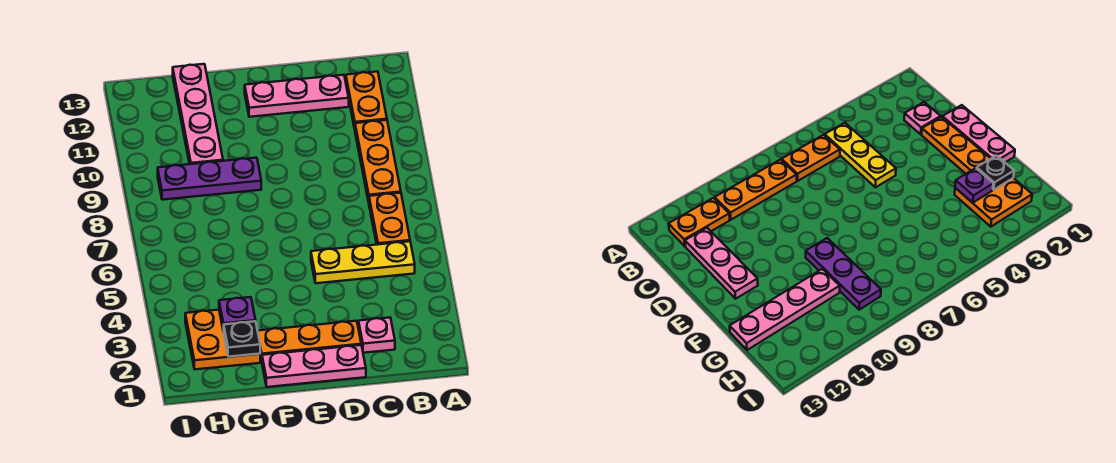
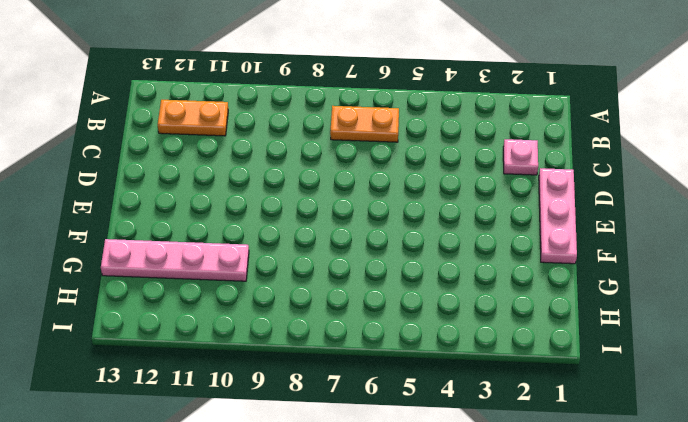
none -> yellow plate B5:D5 level 1
none -> orange plate B8:B10 level 1
none -> pink plate C12:E12 level 1

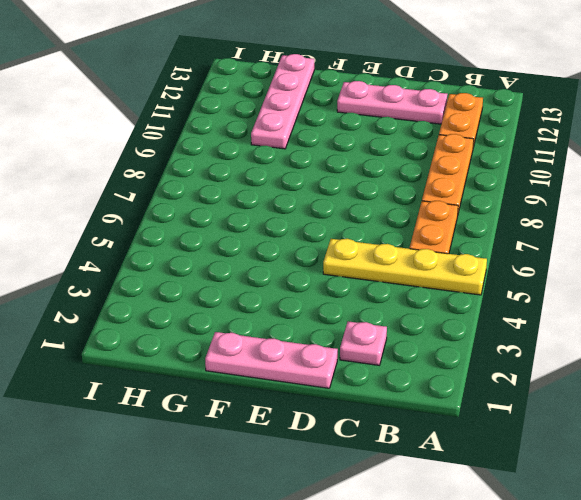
yellow plate A5:D5 level 1 -> yellow plate B5:D5 level 1
none -> orange plate D2:F2 level 1
none -> purple plate F9:H9 level 1
none -> orange plate G2:H3 level 1

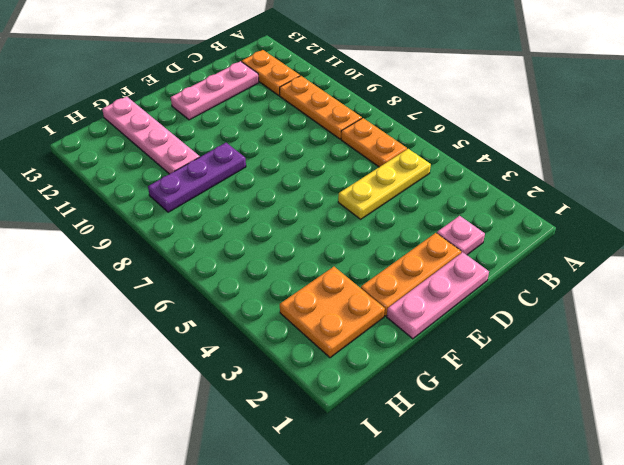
none -> black plate G2 level 2
none -> purple plate G3 level 2

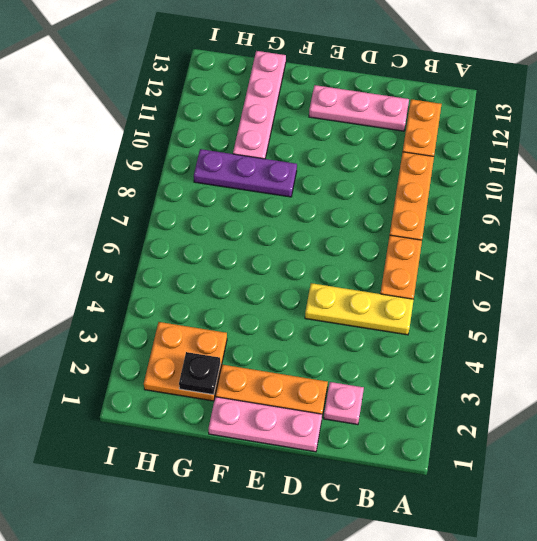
none -> purple plate G3 level 2

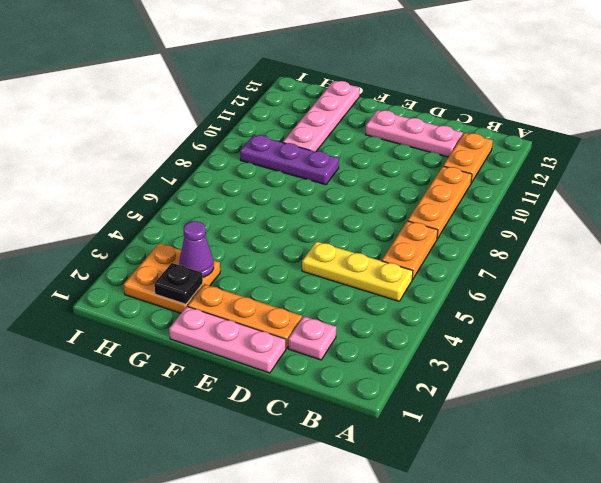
purple cone G3 level 2 -> purple plate G3 level 2

